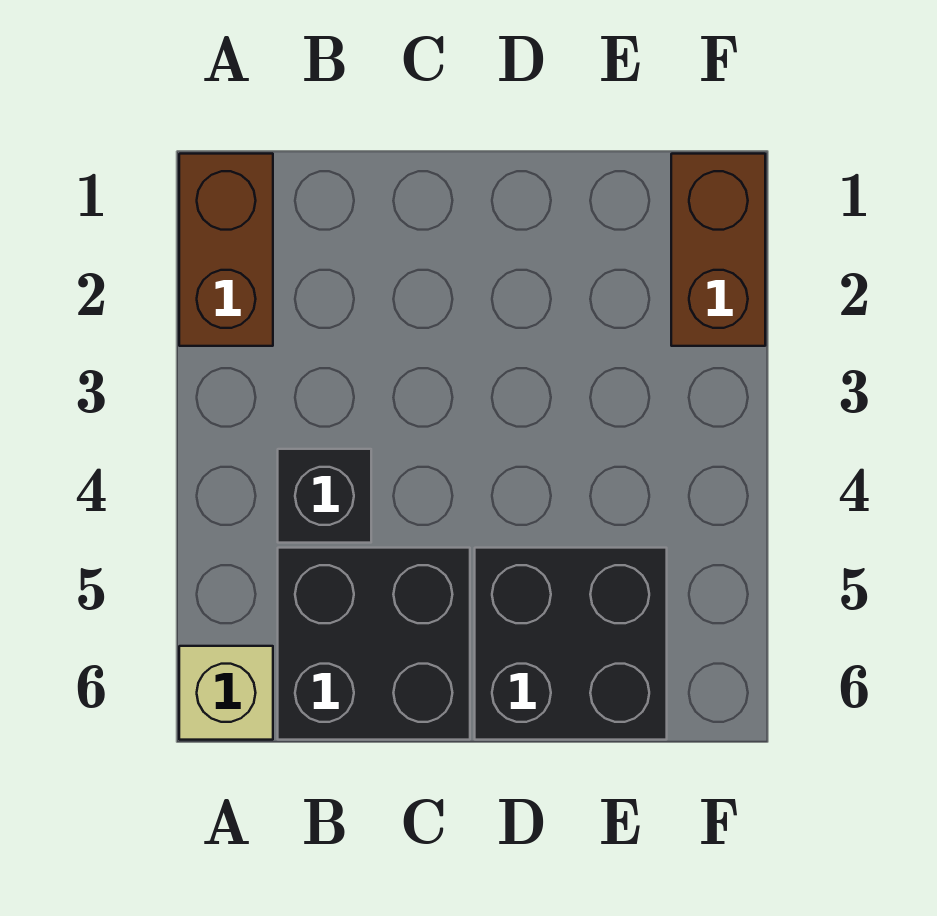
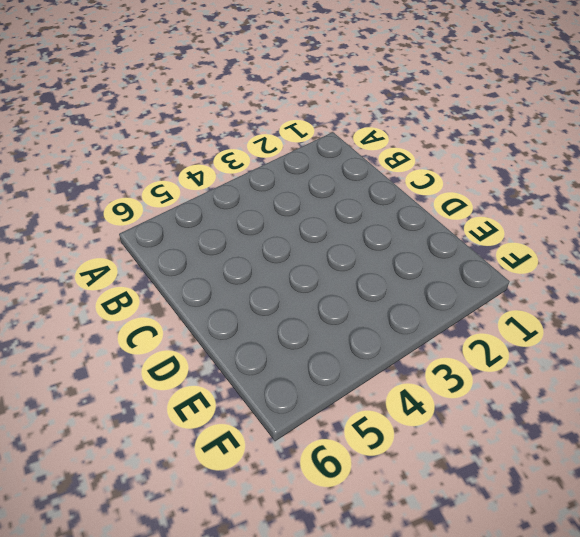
none -> brown brick A1:A2 level 1
none -> tan brick A6 level 1

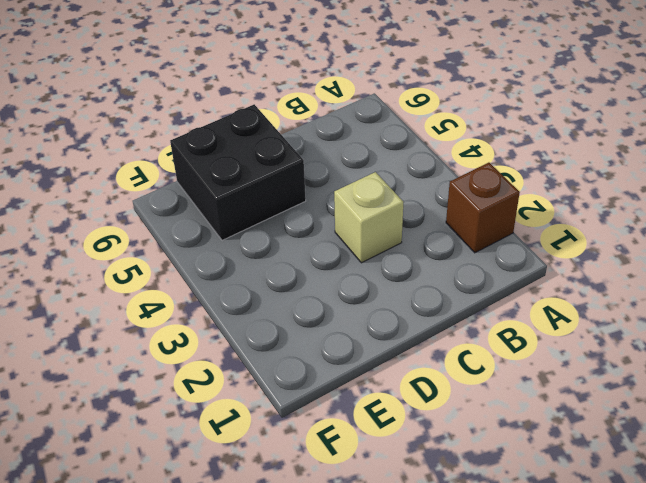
brown brick A2 level 1 -> brown brick A1:A2 level 1
tan brick C3 level 1 -> tan brick A6 level 1
none -> black brick B4 level 1
none -> black brick B5:C6 level 1

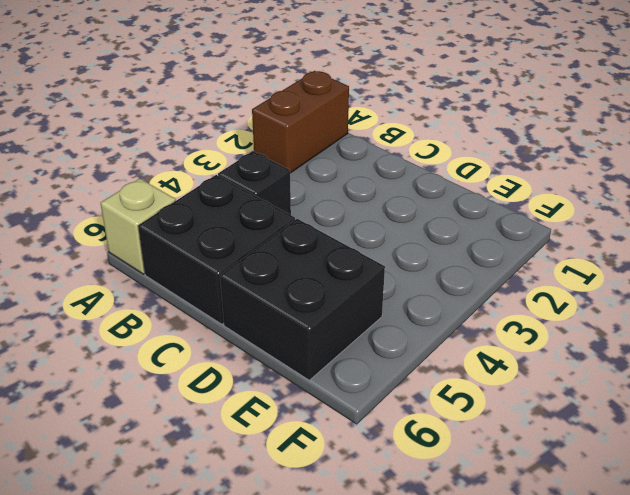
none -> brown brick F1:F2 level 1

